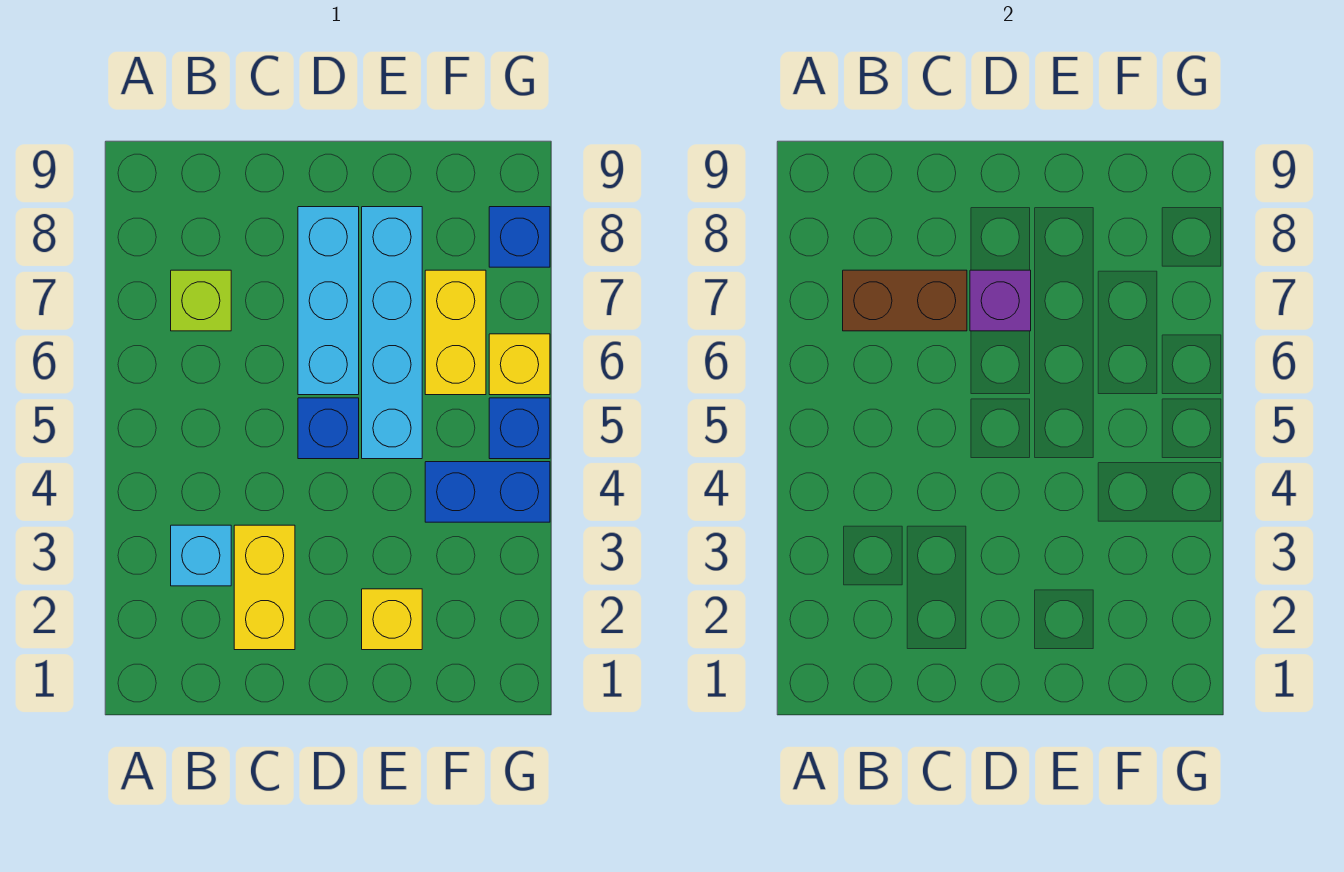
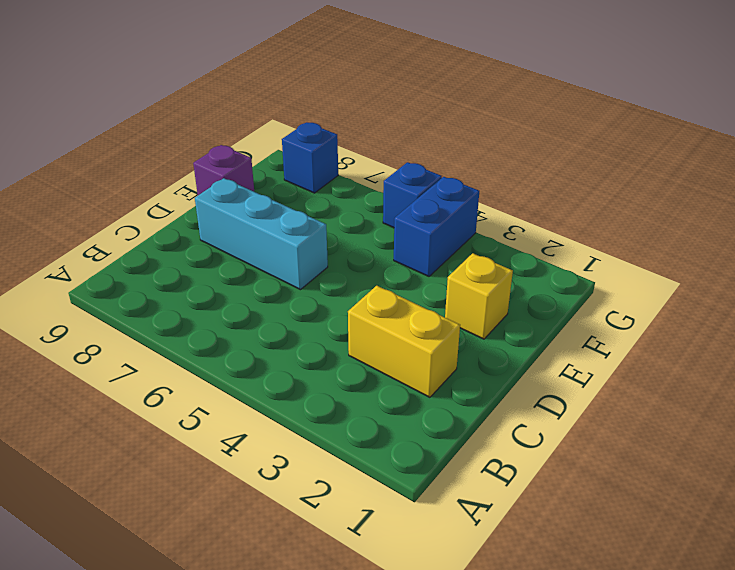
purple brick E9 level 1 -> purple brick D7 level 2
none -> cyan brick B3 level 1
none -> lime brick B7 level 1
none -> blue brick D5 level 1

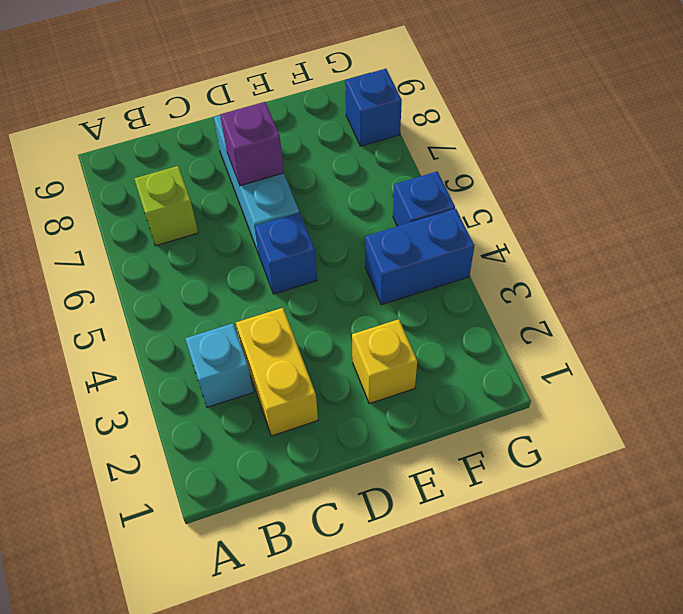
none -> cyan brick E5:E8 level 1
none -> yellow brick F6:F7 level 1
none -> yellow brick G6 level 1

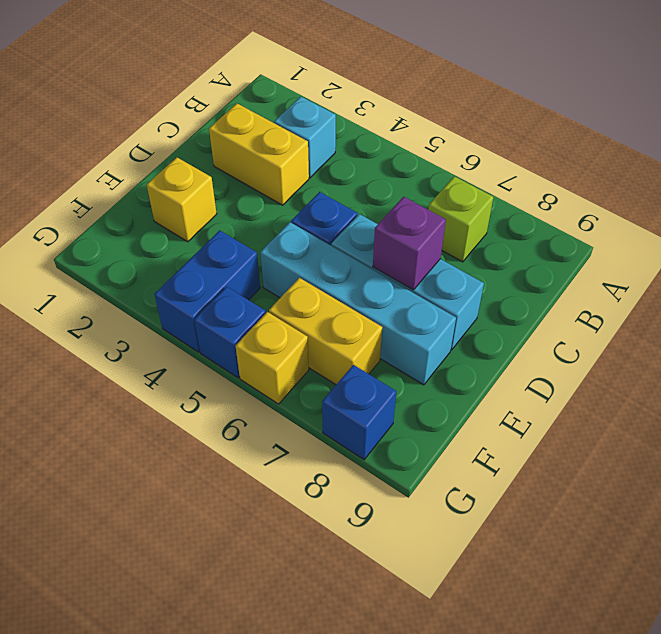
none -> brown brick B7:C7 level 2

